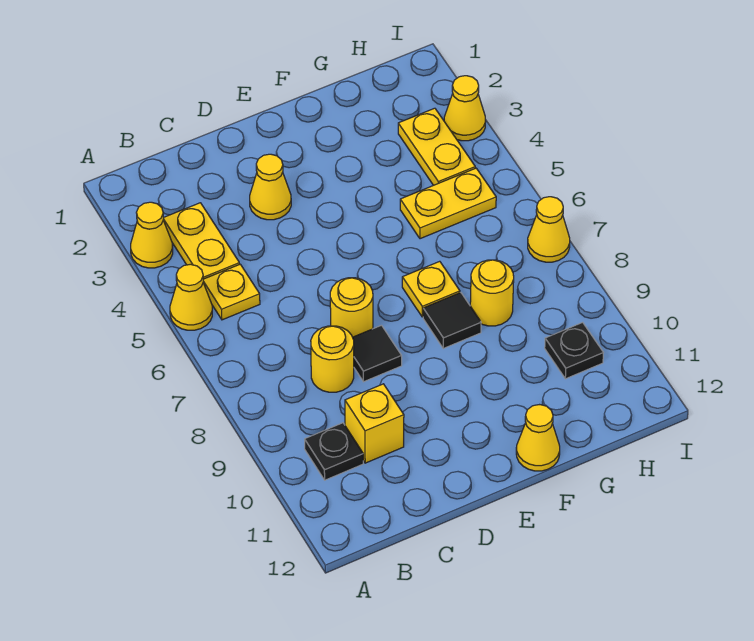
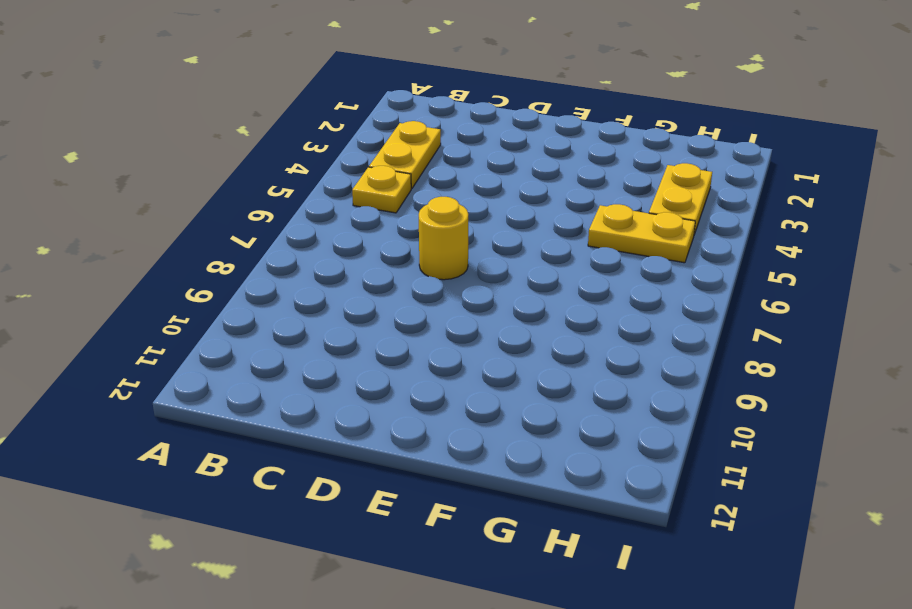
none -> yellow cone A3 level 1
none -> yellow cone A5 level 1
none -> black plate B10 level 1

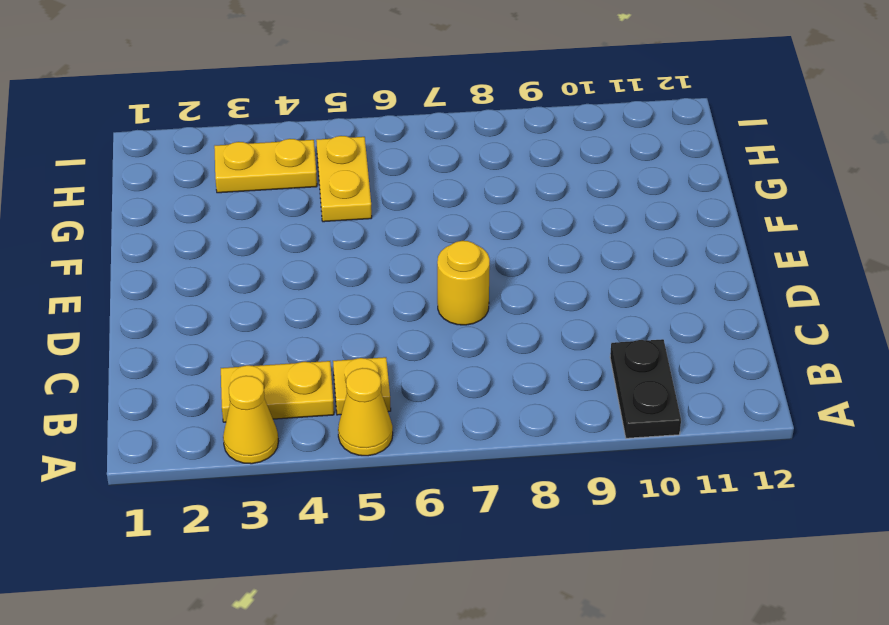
black plate A10:B10 level 1 -> black plate B10 level 1
none -> yellow round brick C8 level 1
none -> yellow brick C10 level 1
none -> yellow cone D3 level 1

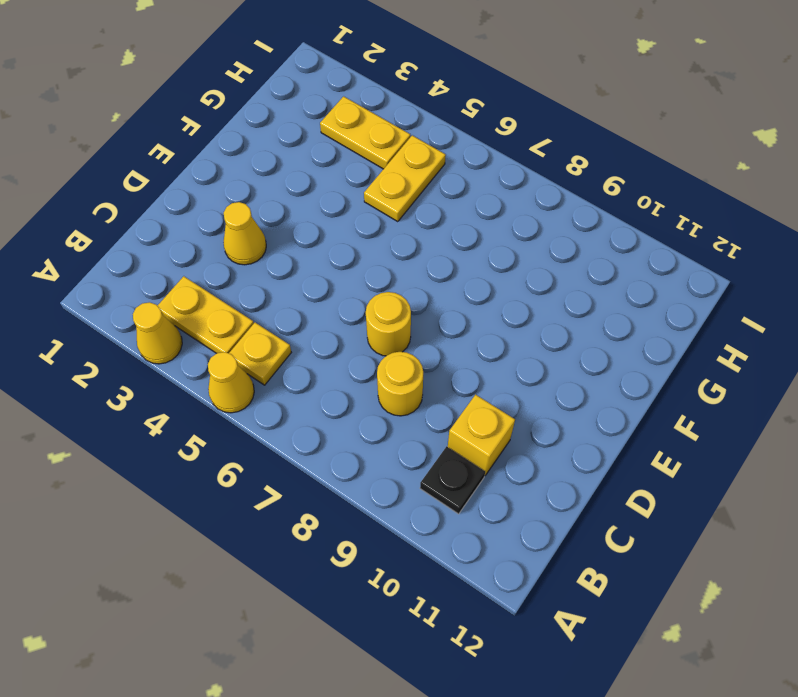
none -> black tile D8 level 1
none -> yellow plate F7 level 1
none -> black tile F8 level 1

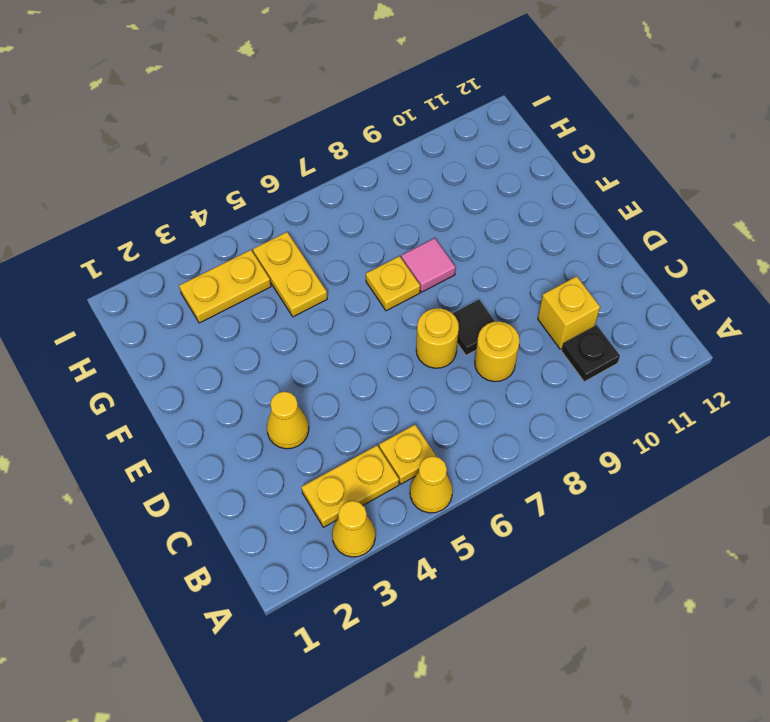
pink tile F8 level 1 -> black tile F8 level 1
none -> yellow cone F12 level 1
none -> yellow round brick G8 level 1
none -> black plate H10 level 1

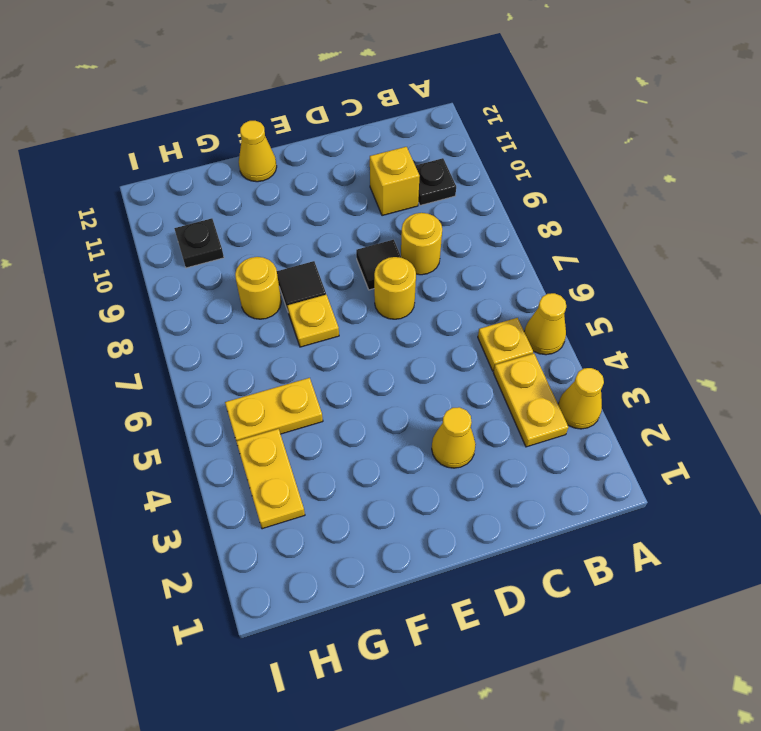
none -> yellow cone I3 level 1
none -> yellow cone I7 level 1

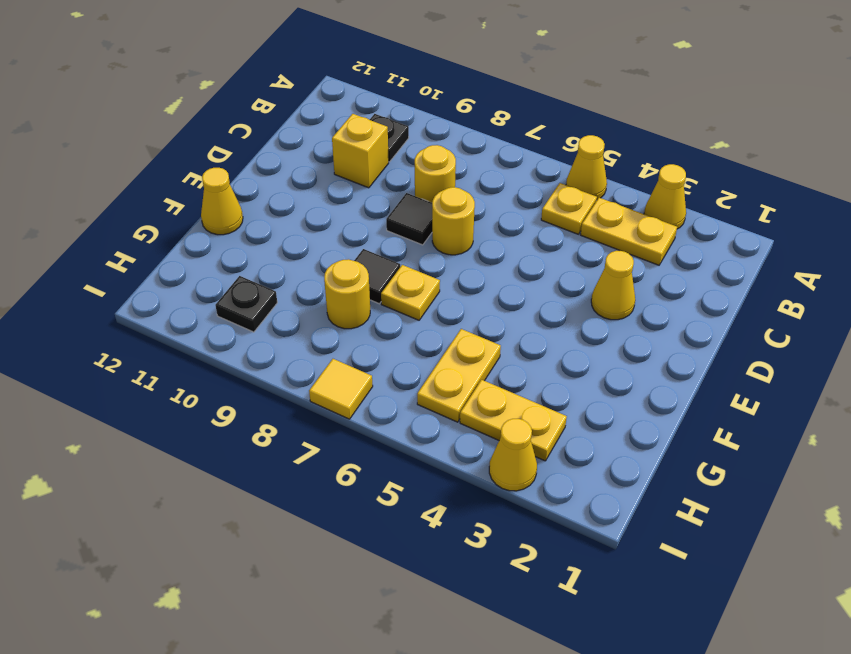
yellow tile I7 level 1 -> yellow cone I7 level 1

